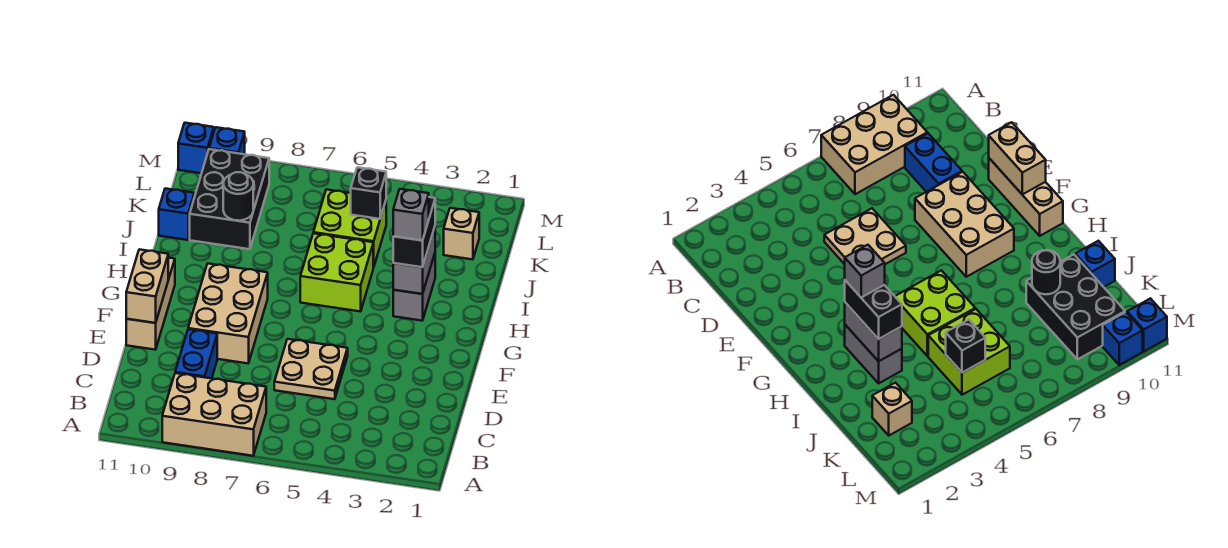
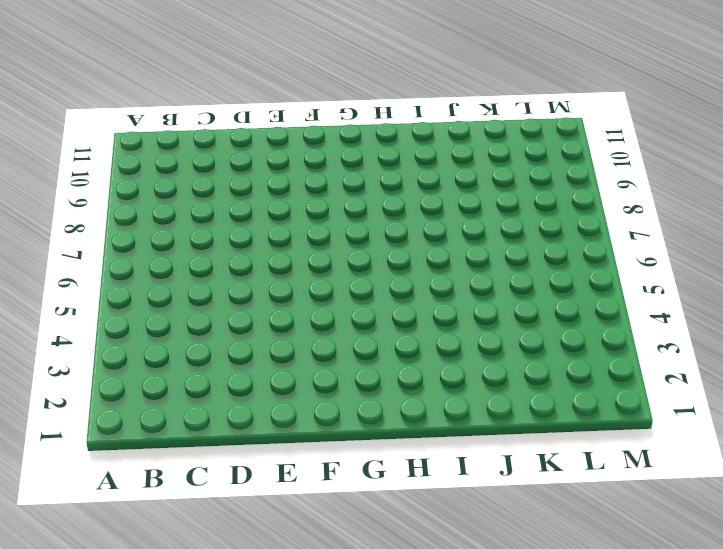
none -> tan brick A7:B9 level 1
none -> blue brick C9:D9 level 1
none -> tan plate D5:E6 level 1

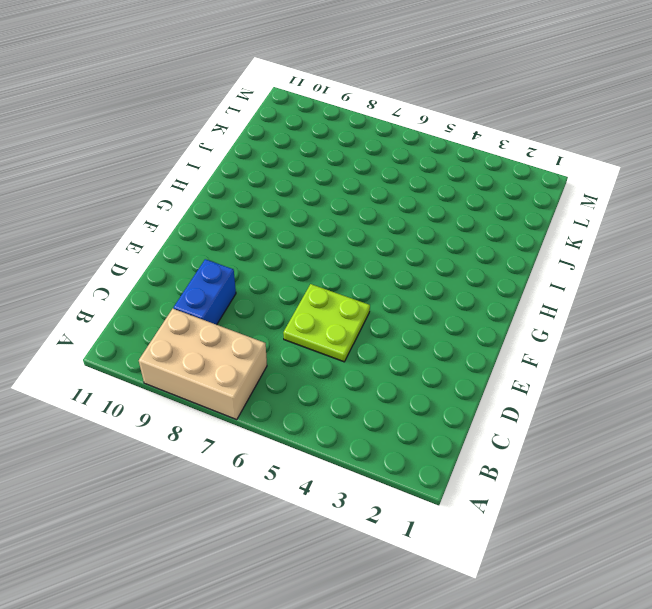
lime plate D5:E6 level 1 -> tan plate D5:E6 level 1
none -> tan brick E8:G9 level 1
none -> tan brick E11:G11 level 1
none -> grey brick H3:I3 level 1

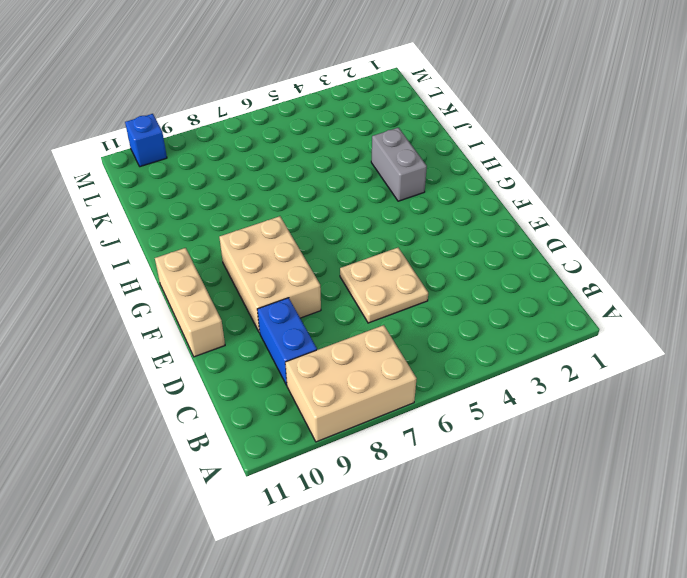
none -> lime brick H5:I6 level 1
none -> lime brick J5:K6 level 1
none -> black brick J9:L10 level 1

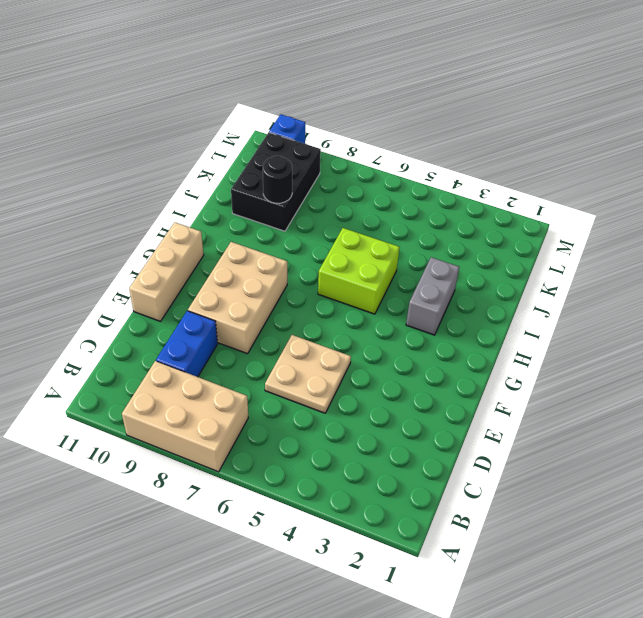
none -> lime brick J5:K6 level 1
none -> blue brick J11 level 1
none -> tan brick K2 level 1

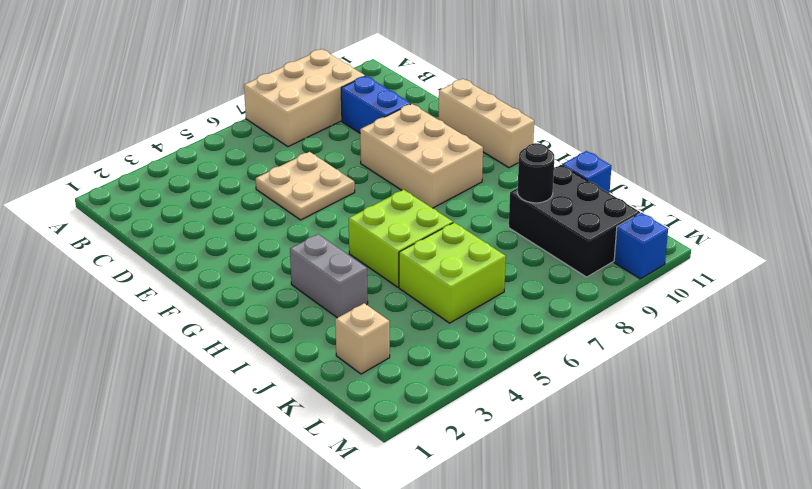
none -> blue brick M11 level 1
none -> tan brick E11:F11 level 2
none -> grey brick H3:I3 level 2

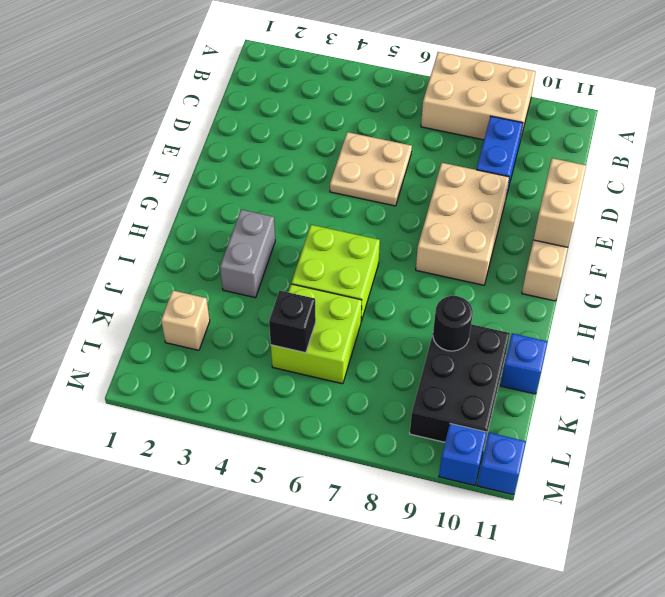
none -> grey brick H3:I3 level 2
none -> black brick H3:I3 level 3
none -> grey brick H3 level 4

